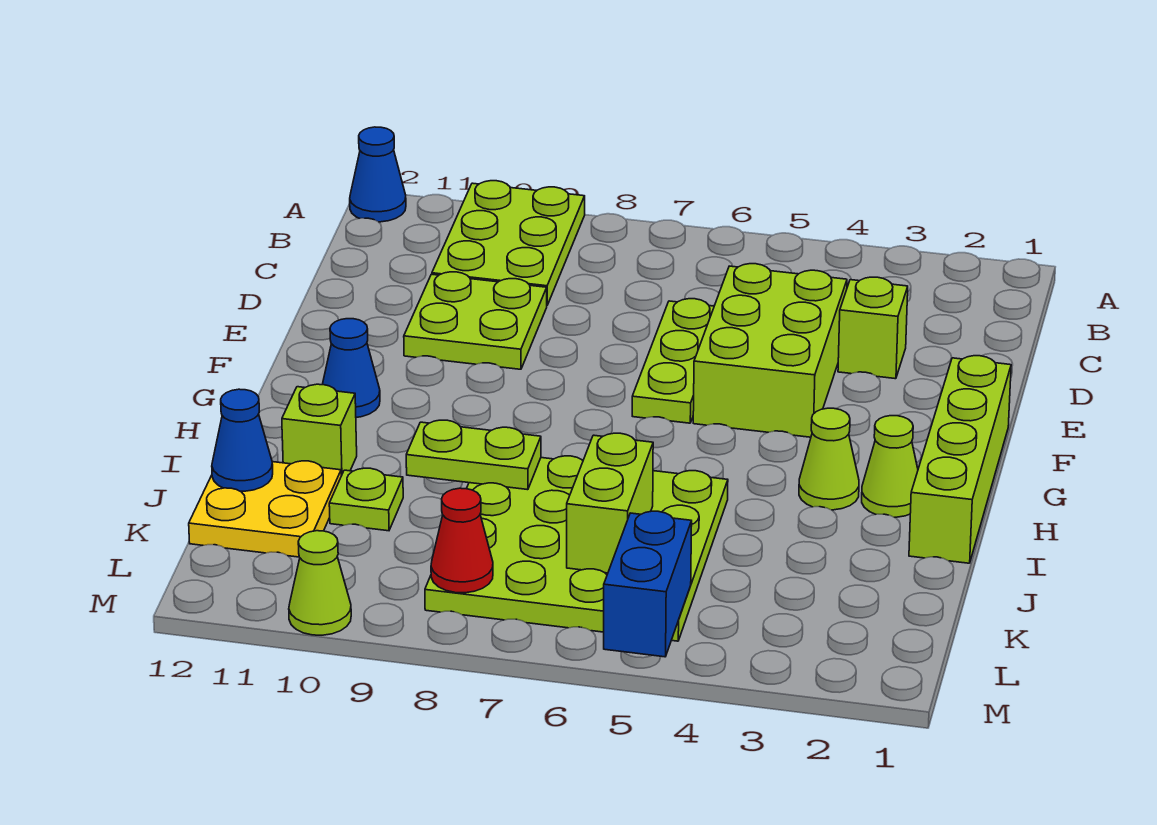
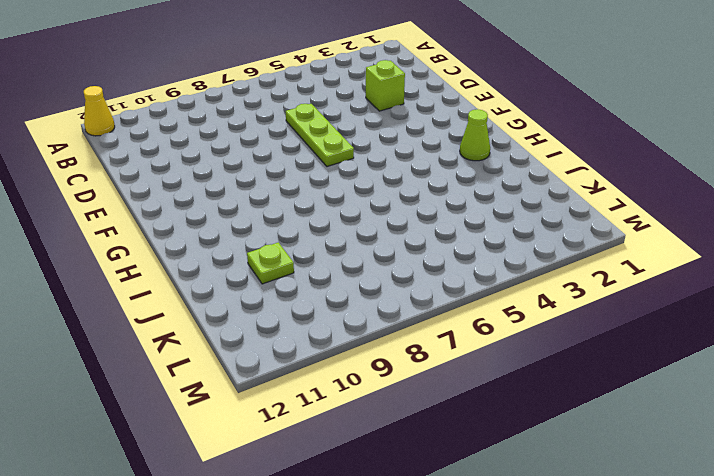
yellow cone A12 level 1 -> blue cone A12 level 1
none -> lime plate A9:C10 level 1
none -> lime brick D4:F5 level 1
none -> lime plate D9:E10 level 1

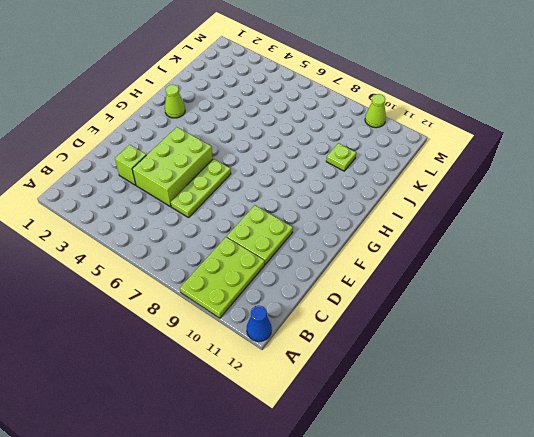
none -> lime brick F1:I1 level 1
none -> blue cone G11 level 1
none -> lime cone H3 level 1

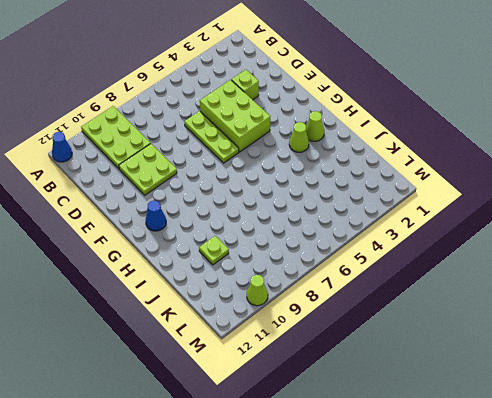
none -> lime brick F1:I1 level 1
none -> lime plate I5:L8 level 1
none -> lime brick I11 level 1

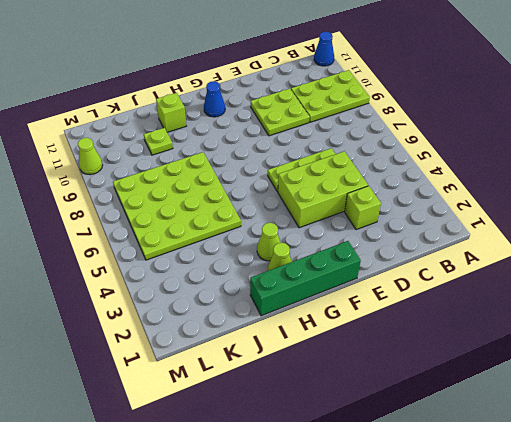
green brick F1:I1 level 1 -> lime brick F1:I1 level 1
none -> yellow plate J11:K12 level 1
none -> lime plate I8:I9 level 2
none -> lime brick J6:K6 level 2

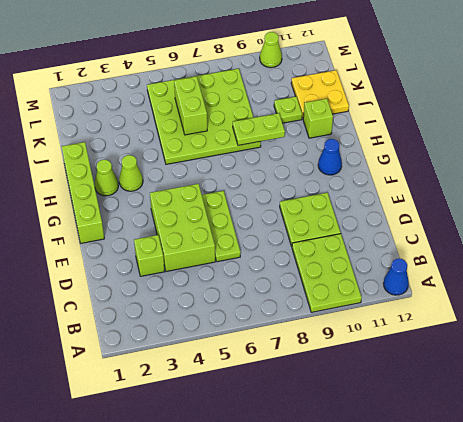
none -> blue cone J12 level 2
none -> blue brick L5:M5 level 2
none -> red cone L8 level 2

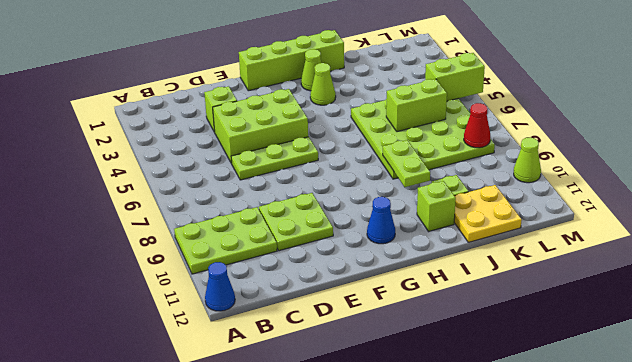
lime brick L5:M5 level 2 -> blue brick L5:M5 level 2
none -> blue cone J12 level 2

